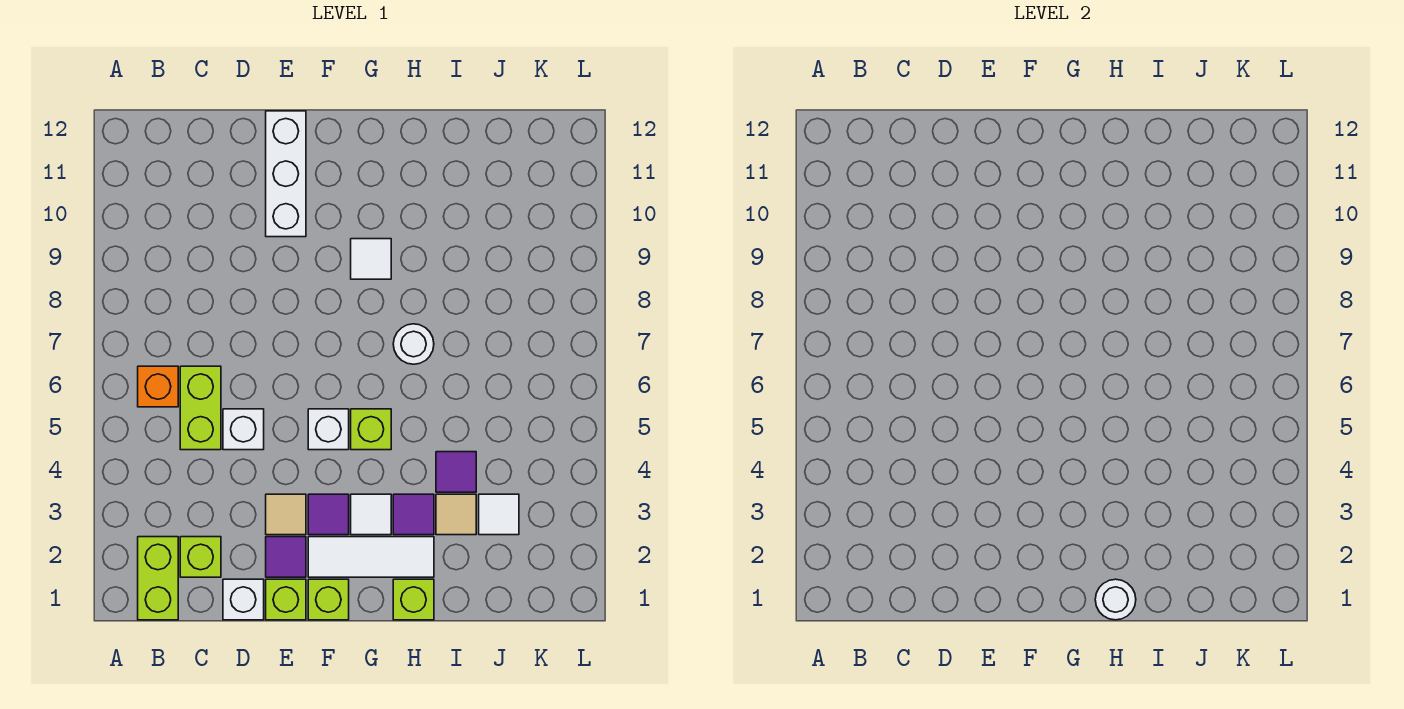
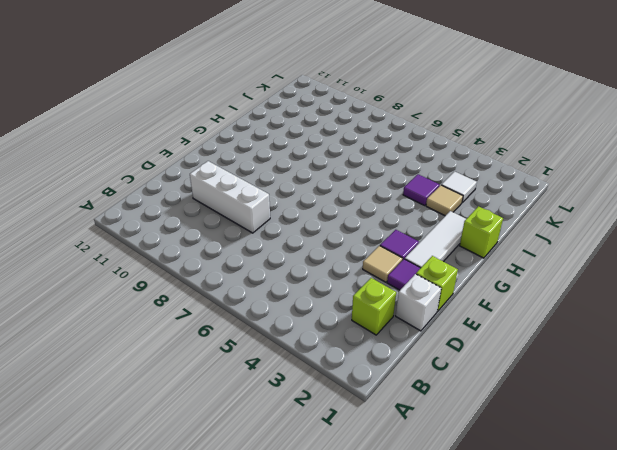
white brick D8:D10 level 1 -> white brick E10:E12 level 1
none -> lime brick B1:B2 level 1
none -> orange brick B6 level 1
none -> lime brick C5:C6 level 1

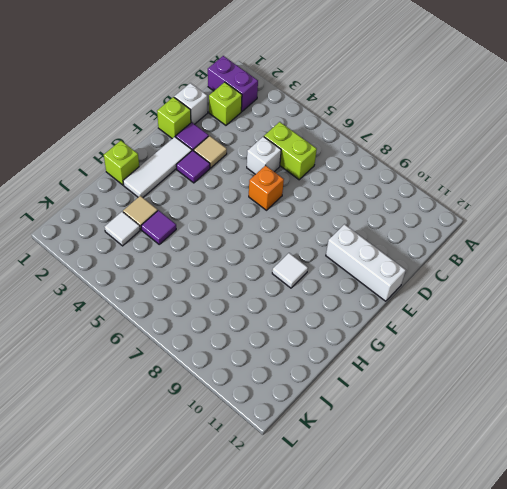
purple brick B1:B2 level 1 -> lime brick B1:B2 level 1
orange brick E6 level 1 -> orange brick B6 level 1
none -> lime brick F1 level 1
none -> white brick F5 level 1
none -> white tile G3 level 1

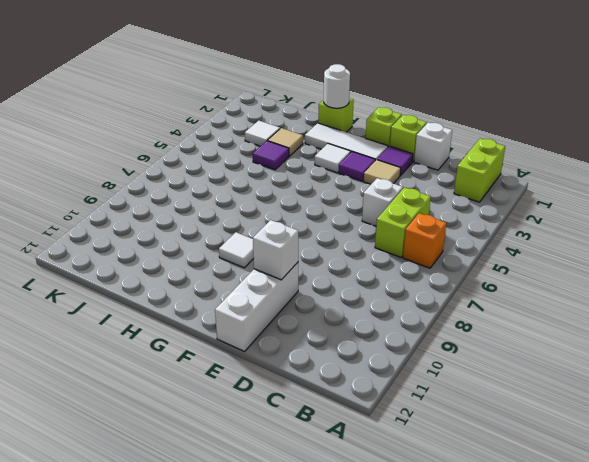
white brick E10 level 2 -> white brick F5 level 1
none -> lime brick C2 level 1
none -> lime brick G5 level 1
none -> purple tile H3 level 1

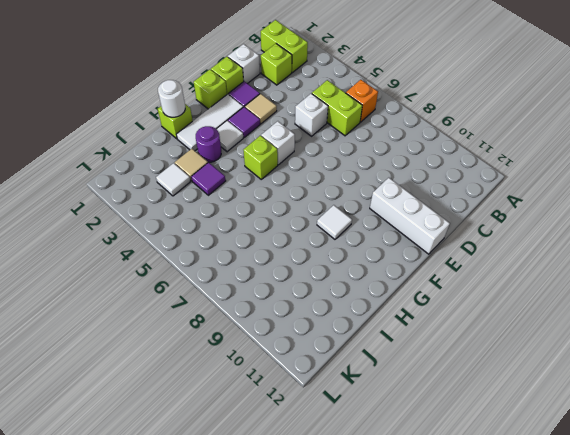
purple round brick H3 level 1 -> purple tile H3 level 1
none -> white round brick H7 level 1

